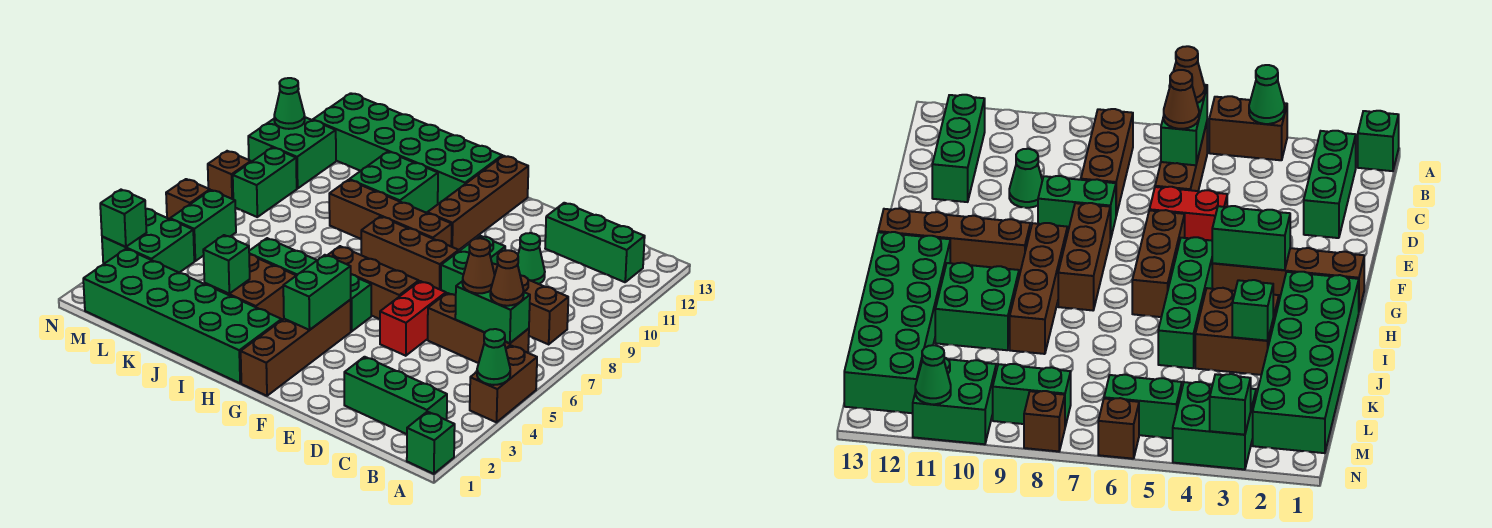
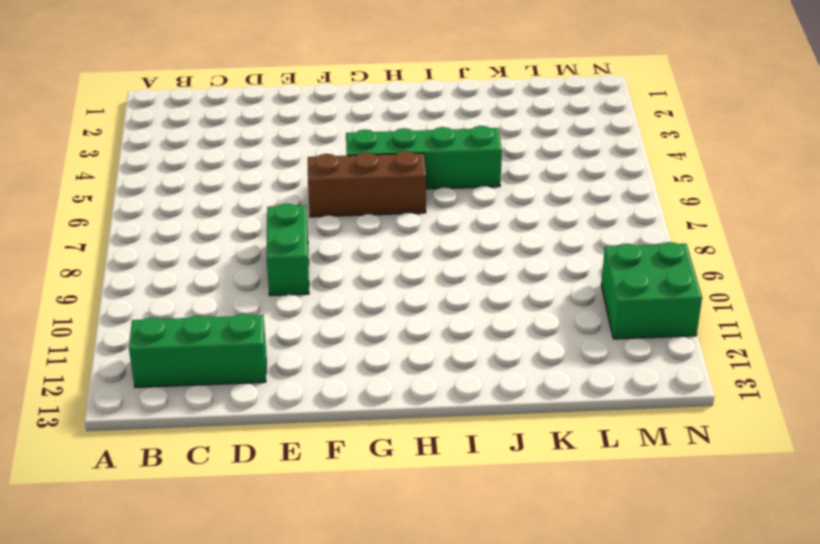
none -> green brick A1 level 1
none -> brown brick A4:A5 level 1
none -> green brick B2:D2 level 1
none -> brown brick B6:D6 level 1

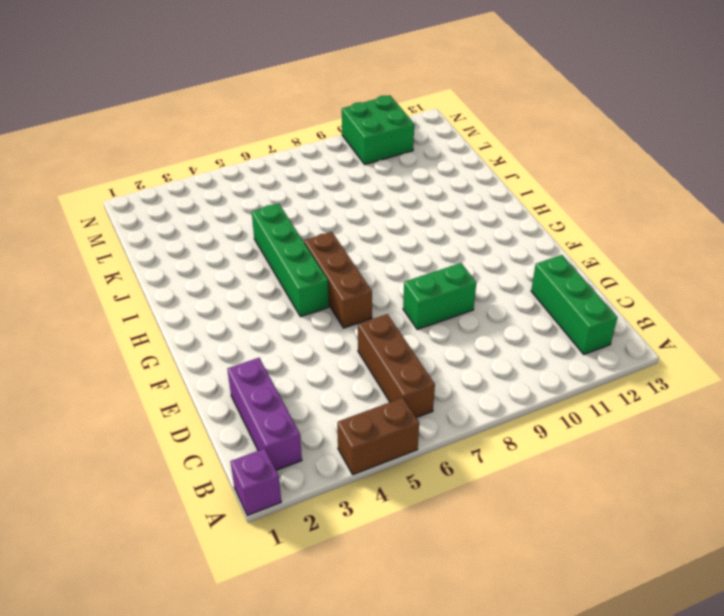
purple brick A1 level 1 -> green brick A1 level 1
purple brick B2:D2 level 1 -> green brick B2:D2 level 1
none -> brown brick B8:D8 level 1
none -> green cone D10 level 1
none -> red brick E5:E6 level 1
none -> brown brick F8:H8 level 1

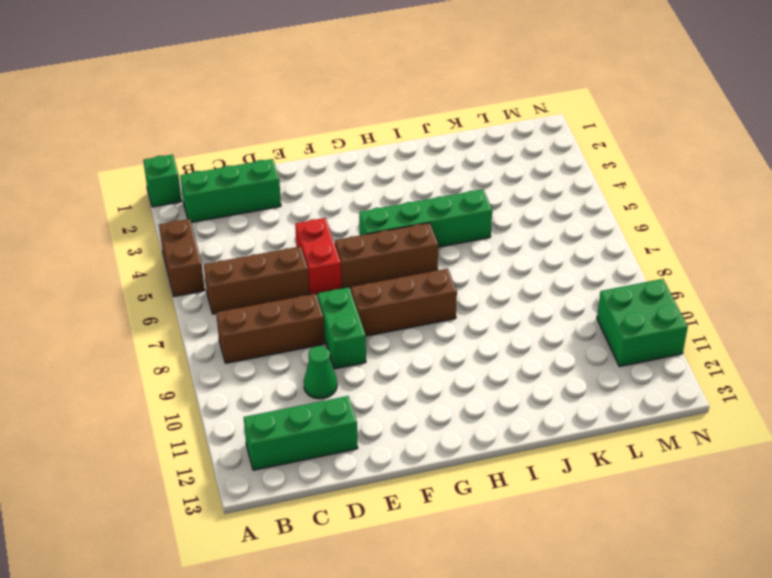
none -> brown brick G1:G4 level 1
none -> brown brick G9:J9 level 1
none -> brown brick G10:G13 level 1
none -> green brick H1:M2 level 1

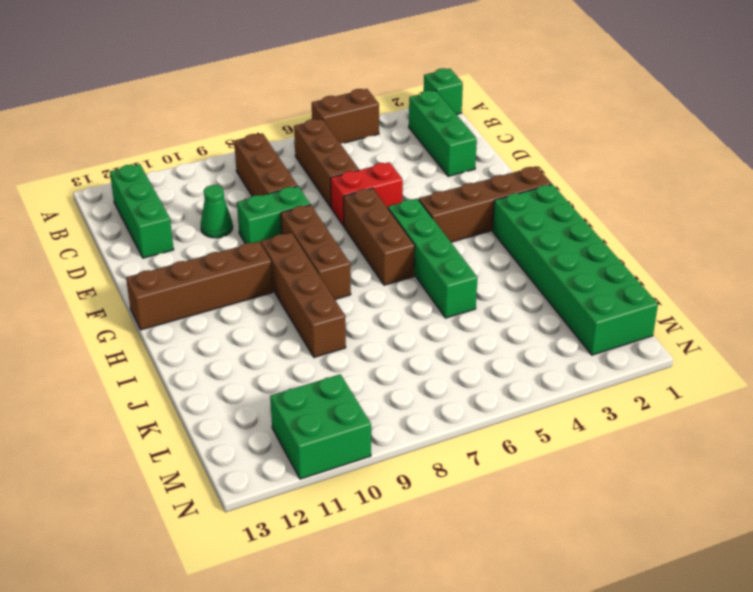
none -> green brick H12:M13 level 1
none -> brown brick I3:J4 level 1
none -> green brick I10:J11 level 1
none -> green brick M3:N4 level 1

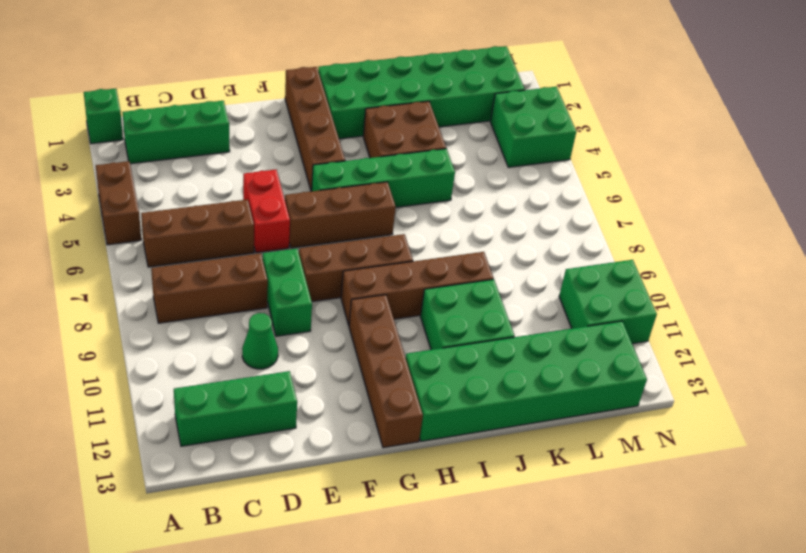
none -> green brick M5:M6 level 1
none -> green brick M8:M9 level 1
none -> brown brick N6 level 1
none -> brown brick N8 level 1

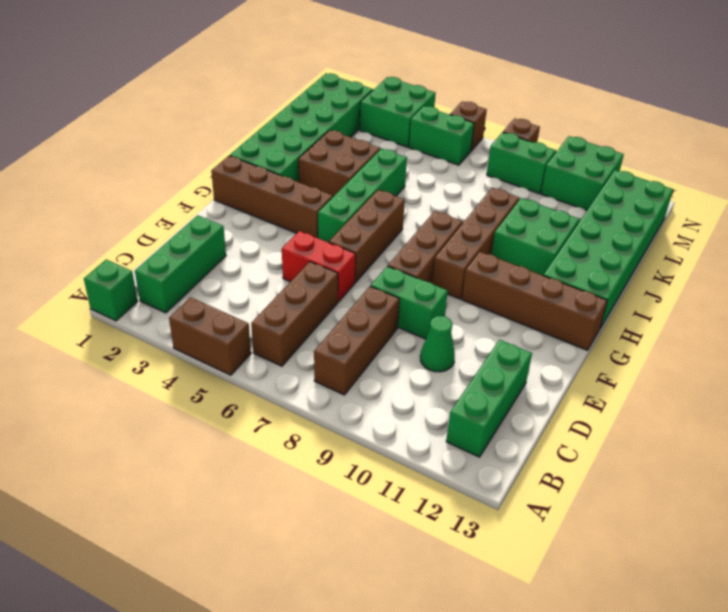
none -> green cone A4 level 2
none -> green brick B6:C6 level 2
none -> green brick G3:G4 level 2
none -> green brick J3 level 2

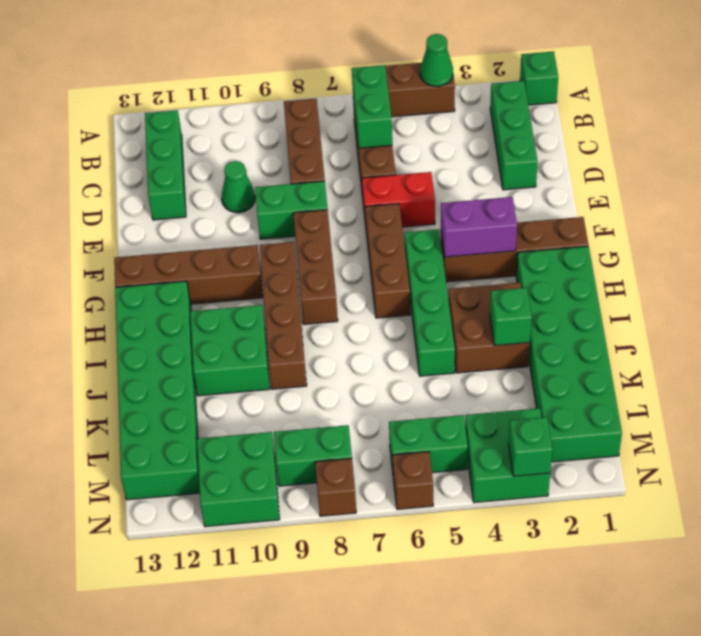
purple brick G3:G4 level 2 -> green brick G3:G4 level 2
none -> green cone N11 level 2
none -> brown cone B6 level 3
none -> brown cone C6 level 3

